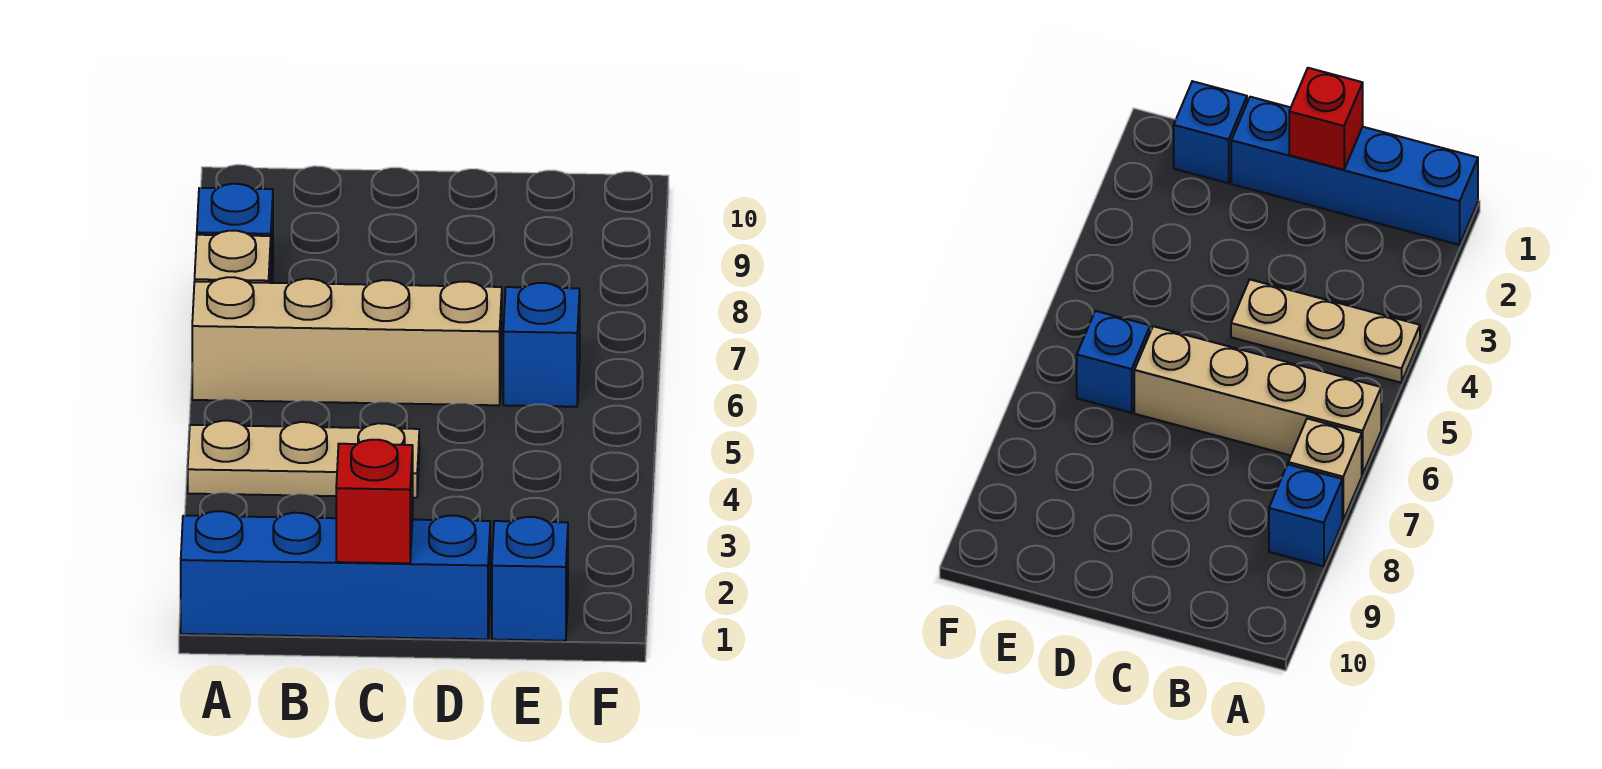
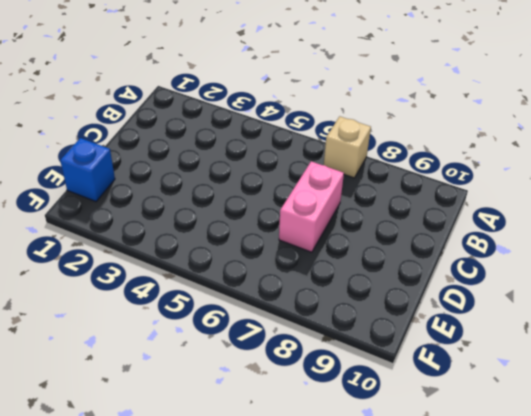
pink brick C7:D7 level 1 -> none
none -> blue brick A1:D1 level 1
none -> tan plate A4:C4 level 1

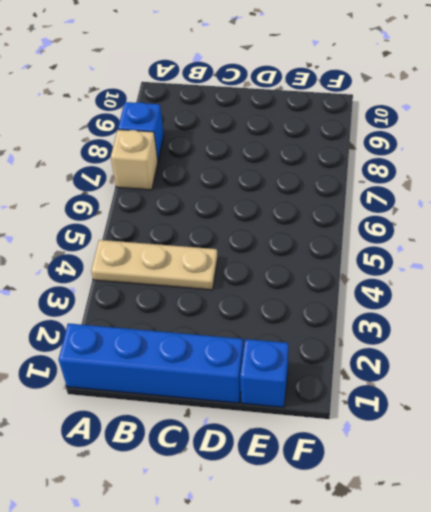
none -> tan brick A6:D6 level 1
none -> blue brick E6 level 1

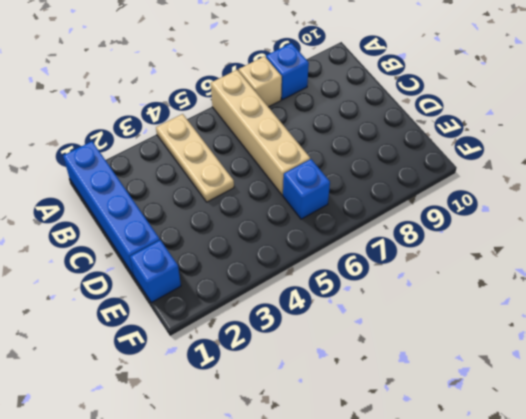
none -> red brick C1 level 2

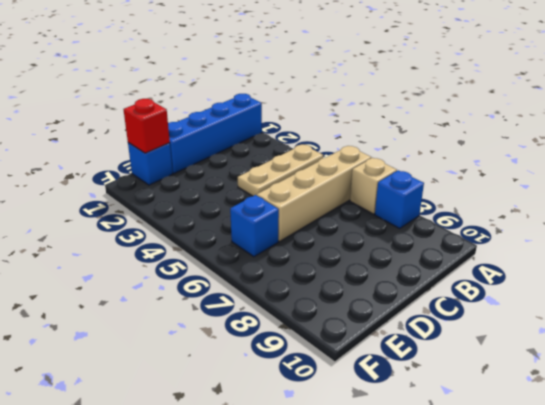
red brick E1 level 2 -> red brick C1 level 2

